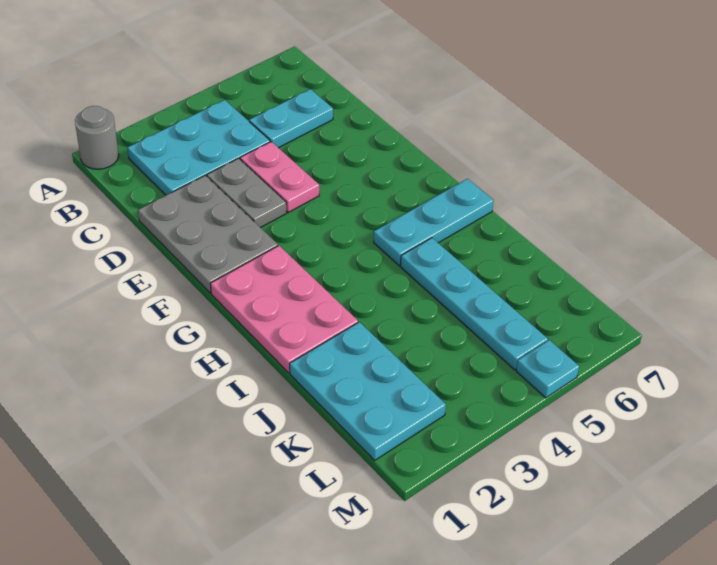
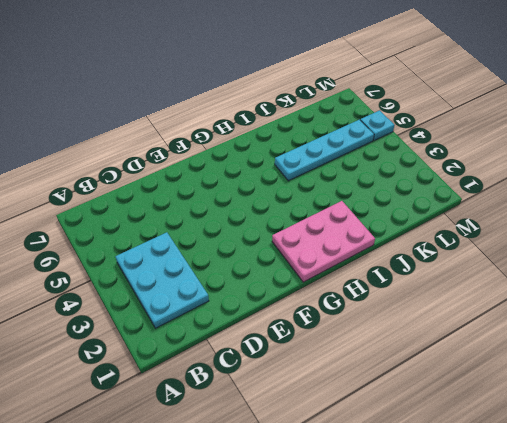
none -> grey round brick A1 level 1
none -> cyan plate C5:C6 level 1

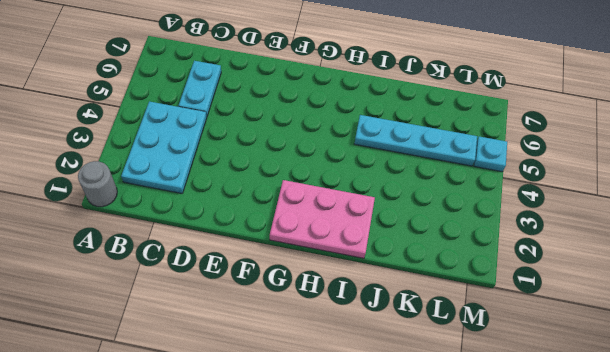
none -> grey plate D1:F2 level 1
none -> grey plate D3:E3 level 1

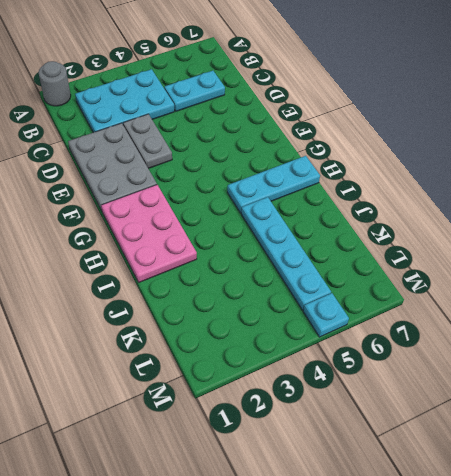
none -> pink plate D4:E4 level 1
none -> cyan plate J1:L2 level 1

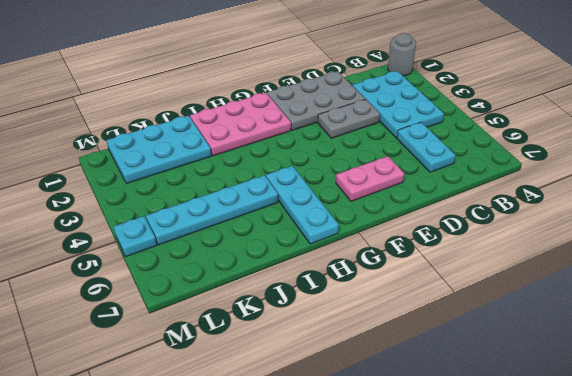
pink plate E6:F6 level 1 -> pink plate D4:E4 level 1

